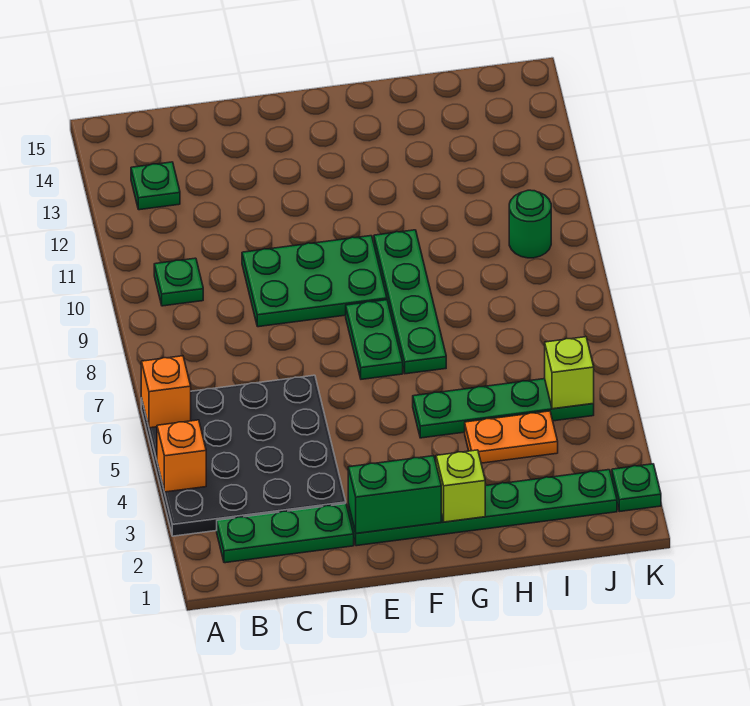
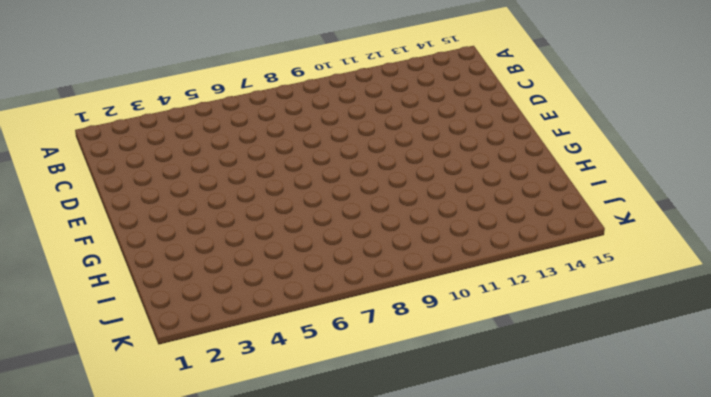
none -> black plate A3:D6 level 1
none -> green plate B2:D2 level 1
none -> green plate B10 level 1

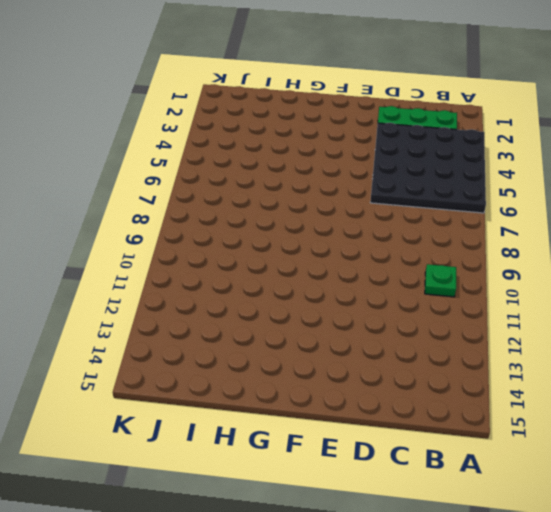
none -> green plate B13 level 1
none -> green plate D9:F10 level 1
none -> green plate E2:J2 level 1

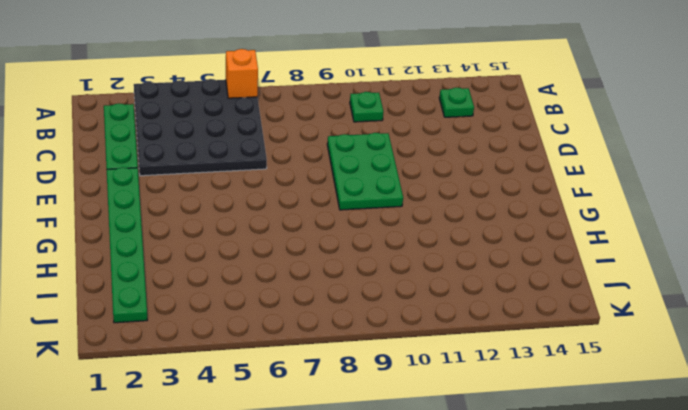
none -> green plate F7:F8 level 1
none -> green plate G5:J5 level 1
none -> green plate G7:G10 level 1

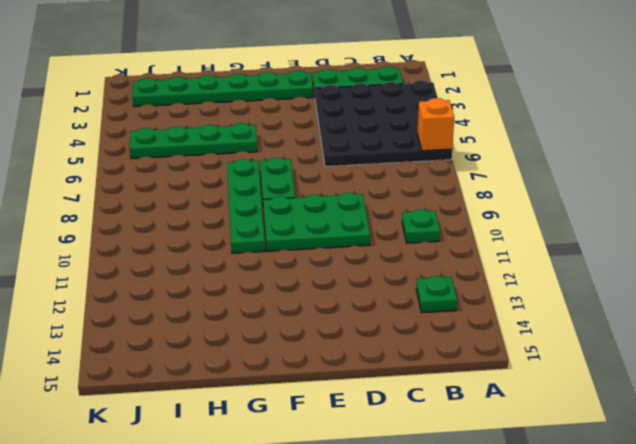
none -> orange plate H4:I4 level 1
none -> green round brick J10 level 1
none -> green plate K2 level 1

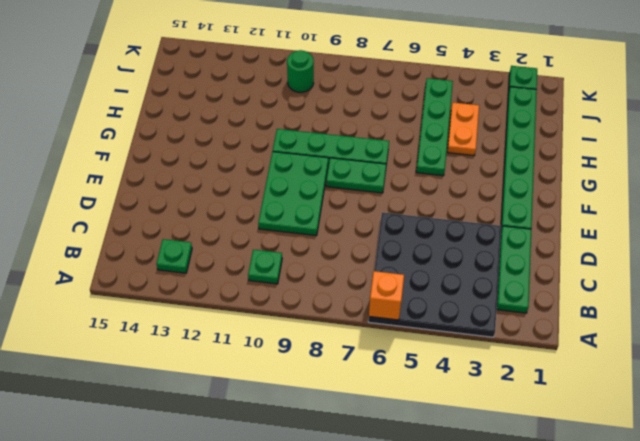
none -> orange brick A4 level 2
none -> green brick E2:F2 level 2
none -> lime brick G2 level 2

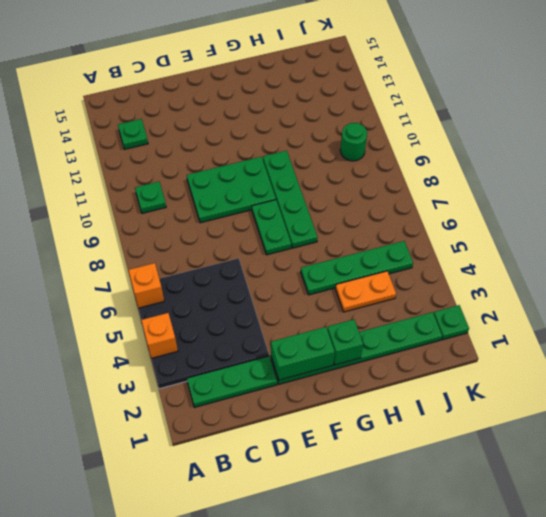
green brick G2 level 2 -> lime brick G2 level 2
none -> lime brick J5 level 2

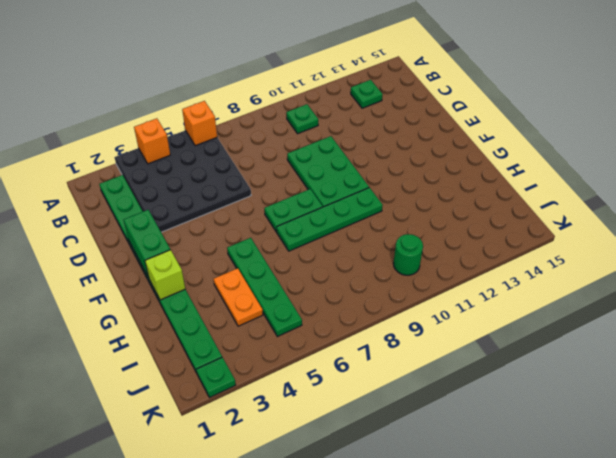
none -> lime brick J5 level 2

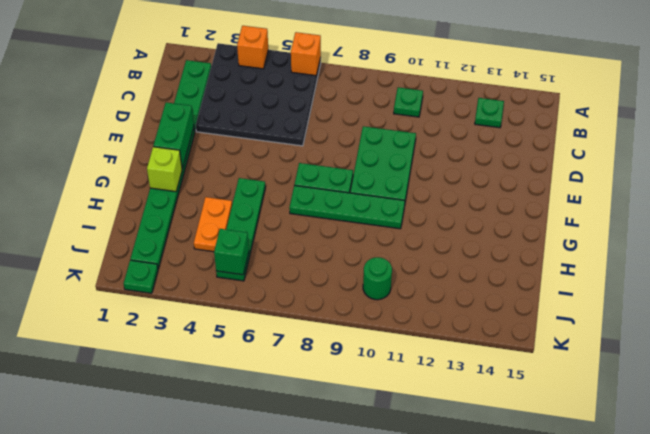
green brick J5 level 2 -> lime brick J5 level 2

